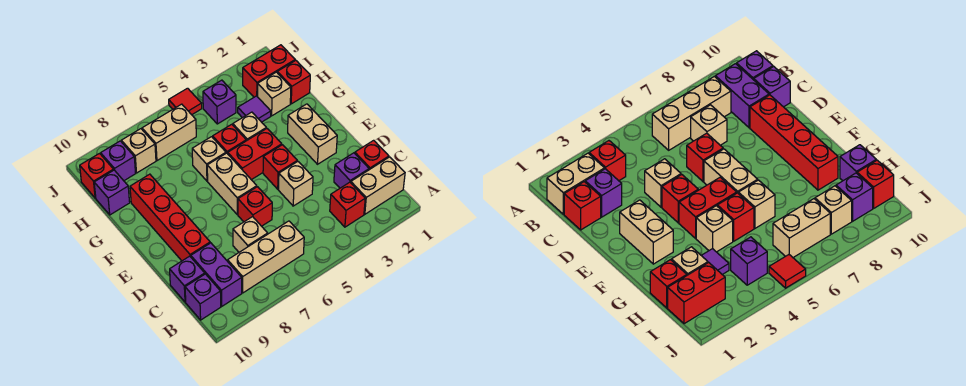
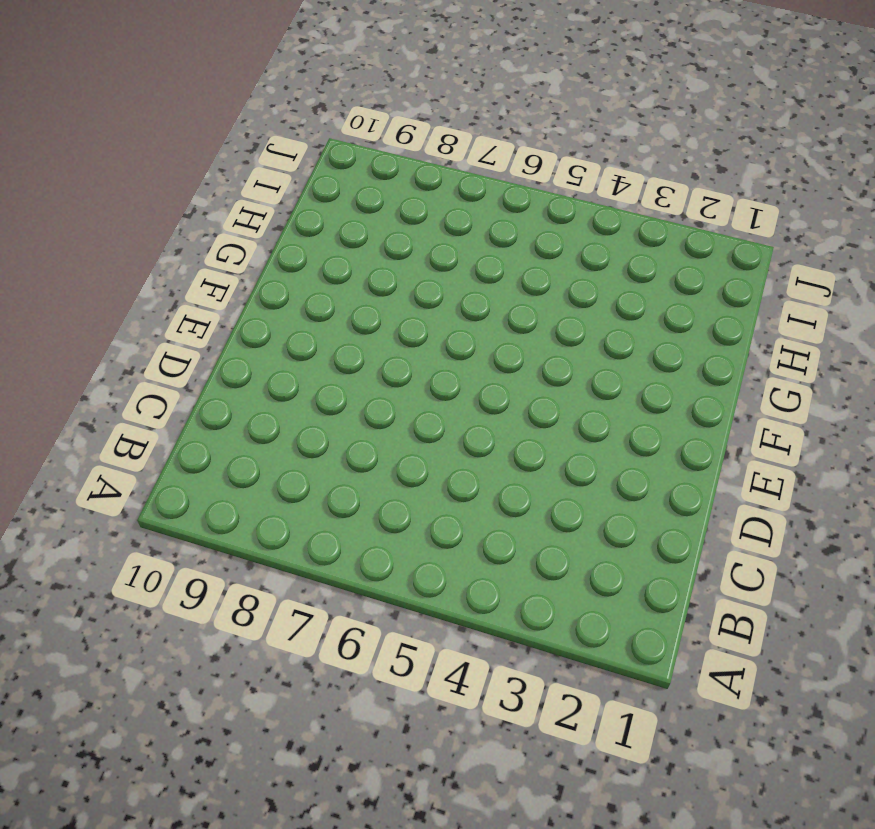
none -> tan brick B1:B2 level 1
none -> red brick B3 level 1
none -> tan brick B6:B8 level 1
none -> purple brick B9:C9 level 1

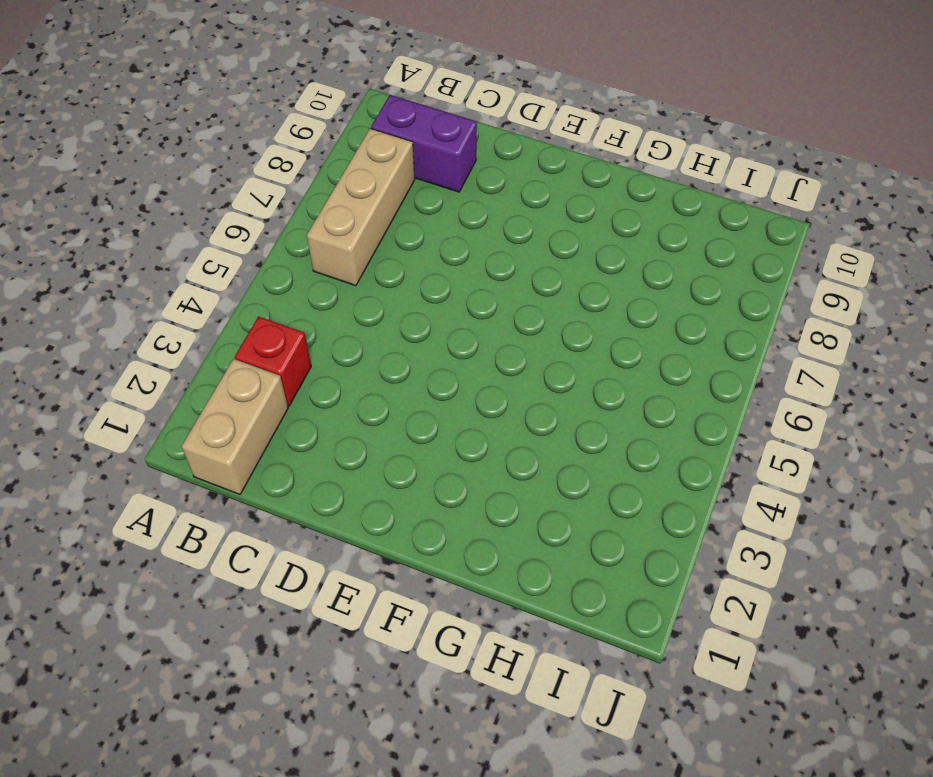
none -> purple brick B10 level 1
none -> red brick C1 level 1
none -> purple brick C2 level 1
none -> tan brick C7 level 1

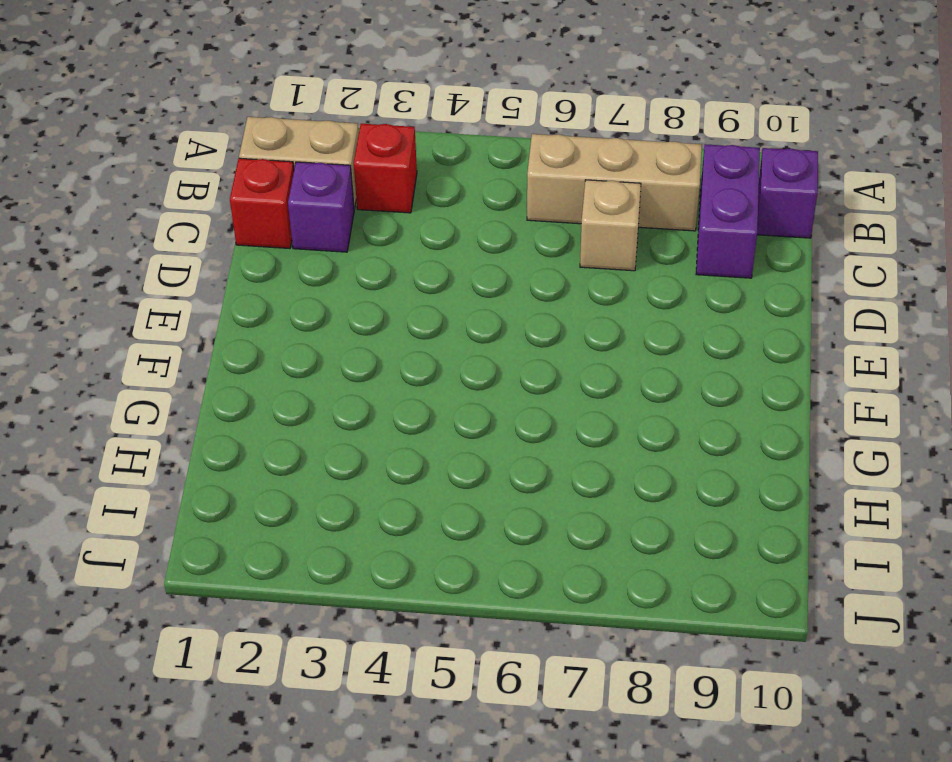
none -> purple brick C10 level 1
none -> tan brick D4 level 1
none -> red brick D6 level 1
none -> red brick D9:G9 level 1

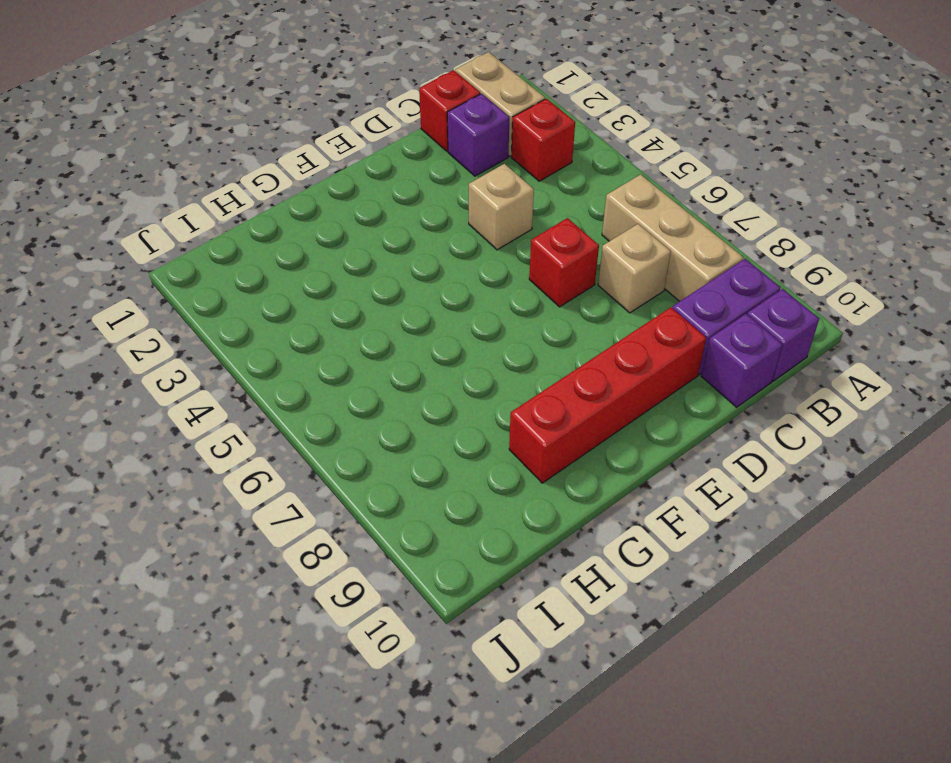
none -> tan brick E2:F2 level 1
none -> red brick E4 level 1
none -> tan brick E6:F6 level 1
none -> red brick F4:F5 level 1

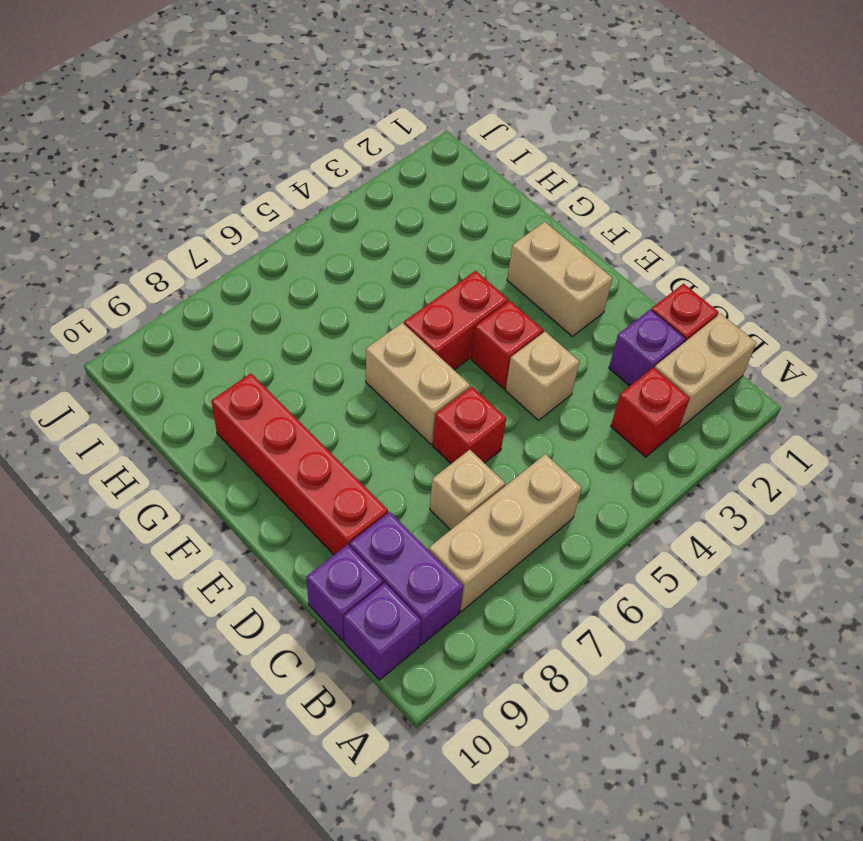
none -> tan brick G4 level 1
none -> red brick G5 level 1
none -> tan brick G6 level 1
none -> red brick H1 level 1

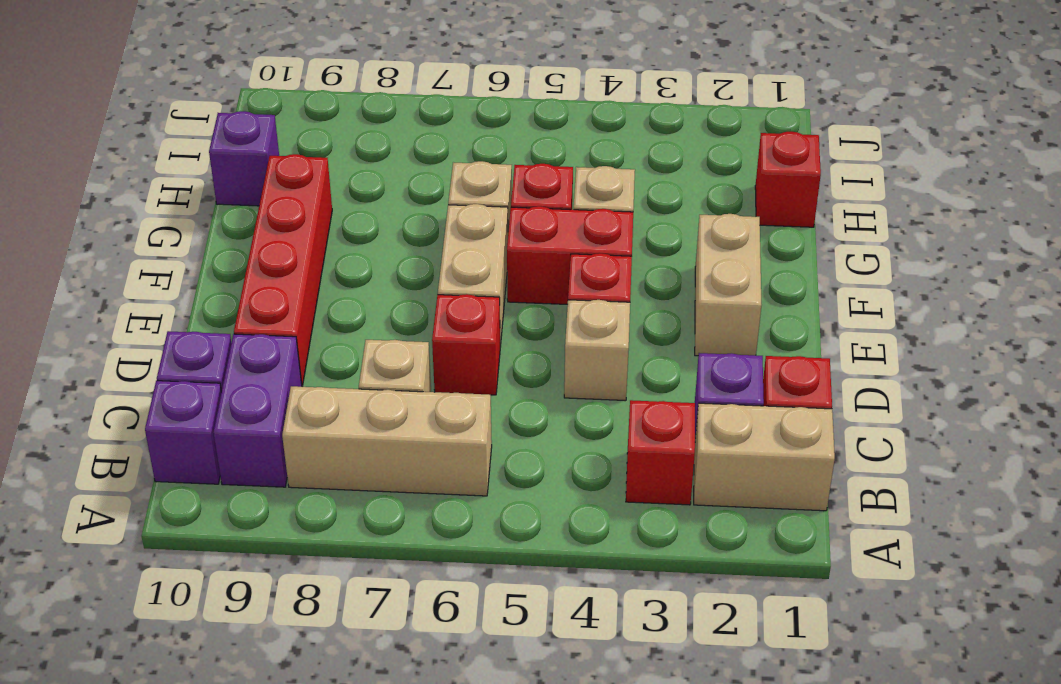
none -> tan brick H2 level 1
none -> purple tile H3 level 1
none -> red brick I1:I2 level 1
none -> purple brick I4 level 1

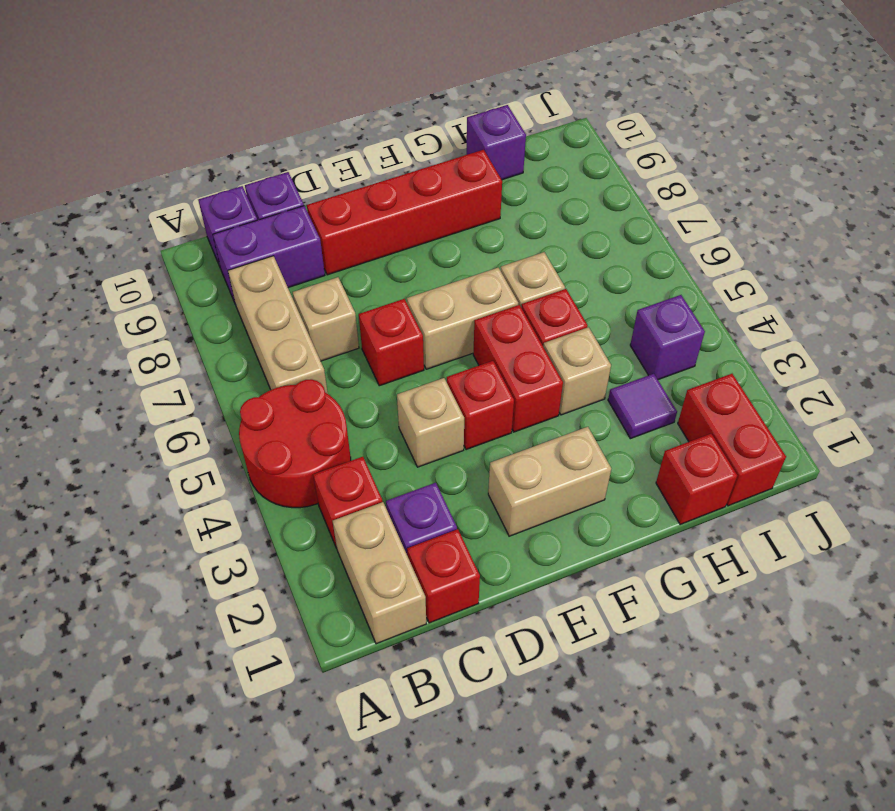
red round brick A4:B5 level 1 -> none
none -> tan brick H2 level 1
none -> tan brick I6:I7 level 1
none -> tan brick I8 level 1
none -> purple brick I9 level 1

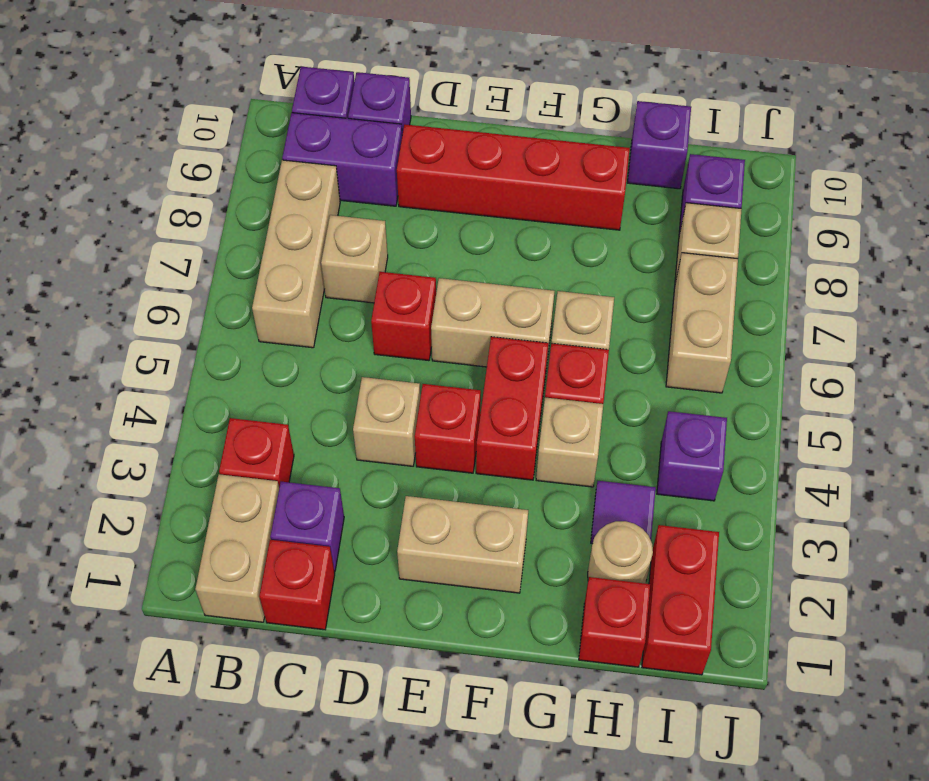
tan round brick H2 level 1 -> tan brick H2 level 1
none -> red brick I10 level 1
none -> red tile J5 level 1

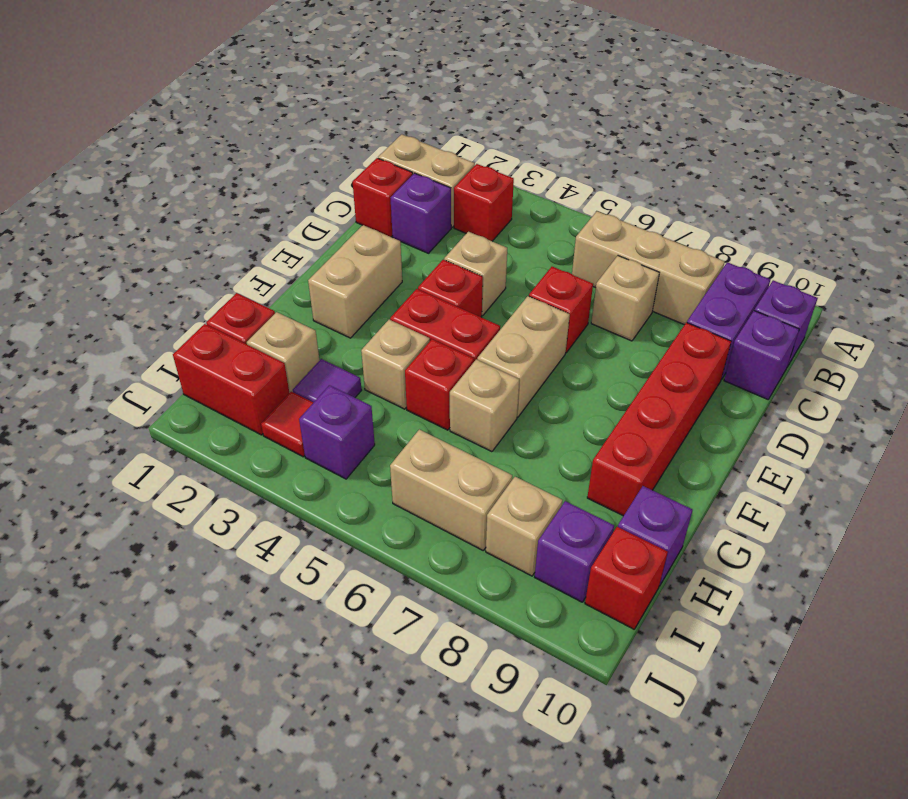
red tile I3 level 1 -> red tile J5 level 1

